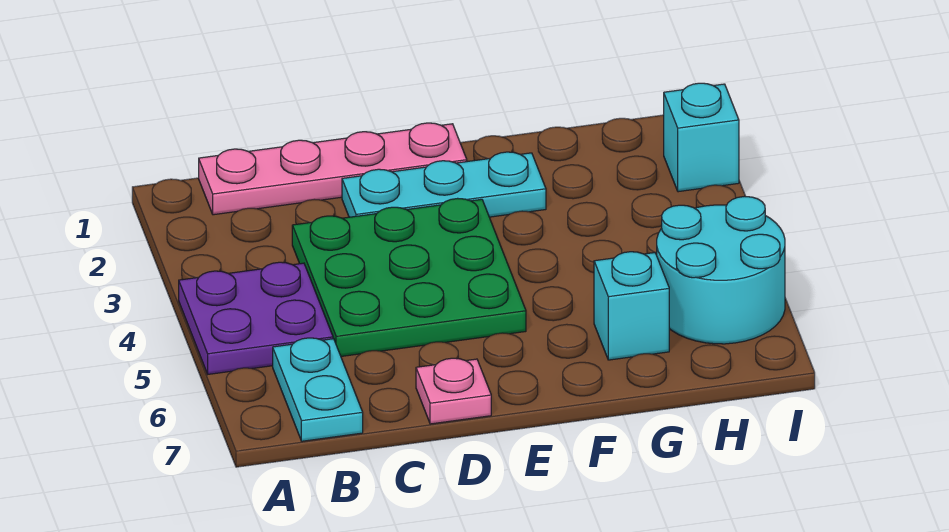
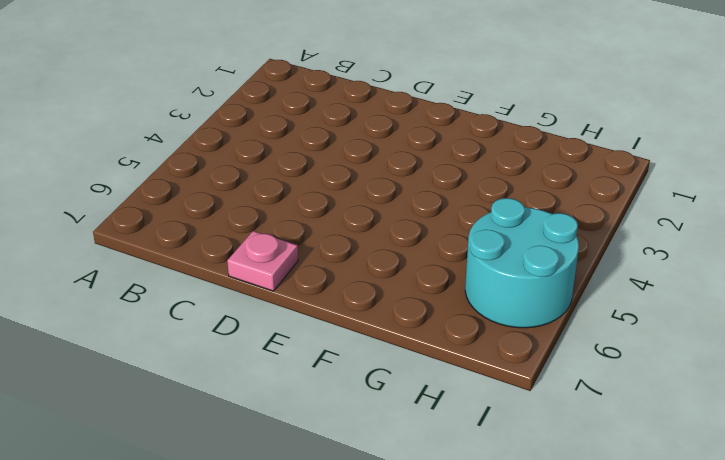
none -> purple plate A4:B5 level 1
none -> pink plate B1:E1 level 1

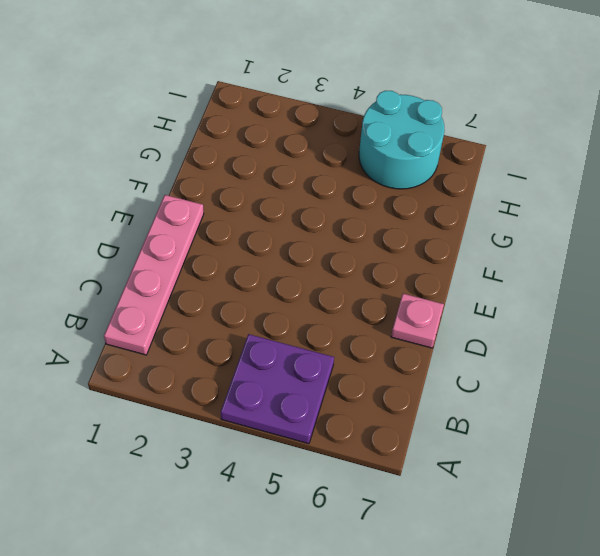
none -> cyan plate B6:B7 level 1
none -> green plate C3:E5 level 1

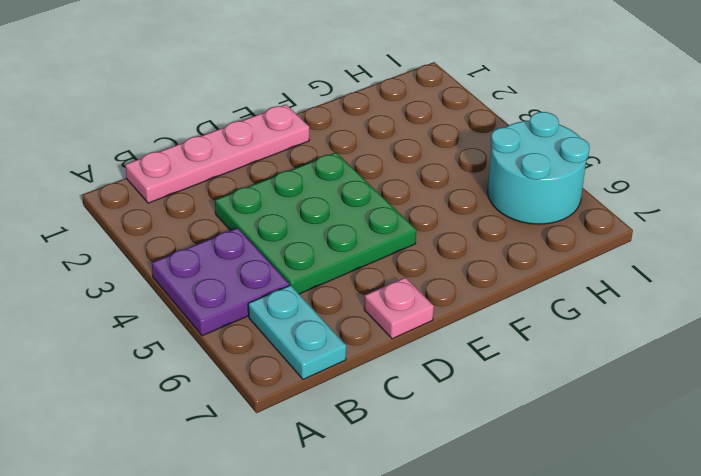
none -> cyan plate D2:F2 level 1
none -> cyan brick G6 level 1

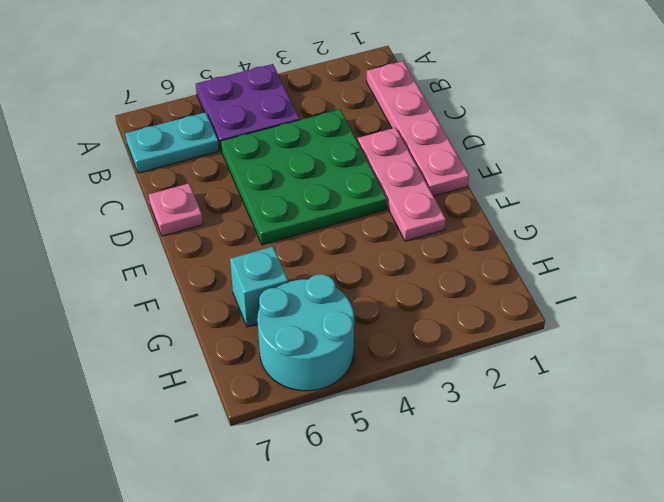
pink plate D2:F2 level 1 -> cyan plate D2:F2 level 1
none -> cyan brick I2 level 1

